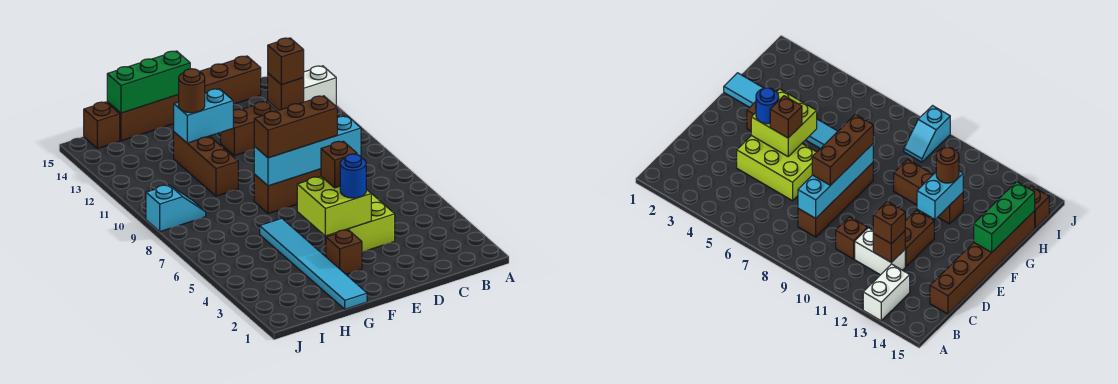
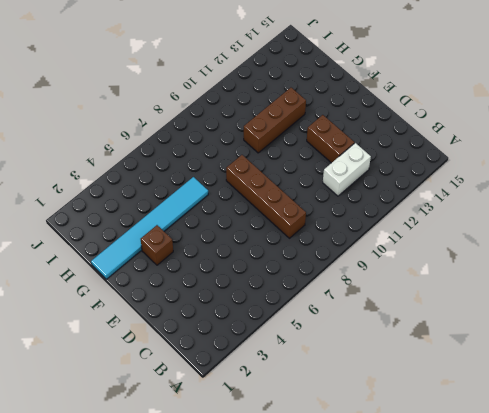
none -> white brick A13:B13 level 1
none -> brown brick C10 level 1
none -> brown brick C15:H15 level 1

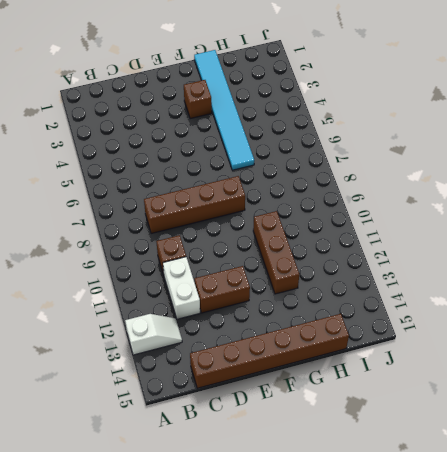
white slope A13:B13 level 1 top A -> white brick A13:B13 level 1
none -> lime brick D4:E6 level 1
none -> cyan slope I9:J9 level 1 top J
none -> brown brick I15 level 1

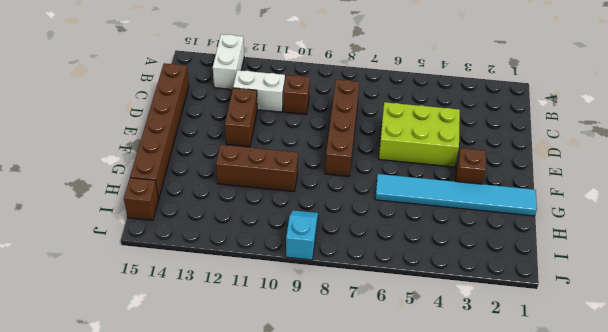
none -> cyan brick C8:F8 level 2
none -> brown brick C12 level 2
none -> lime brick E4:F5 level 2

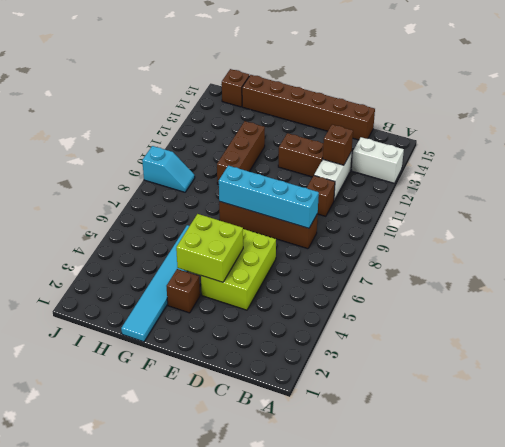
none -> cyan brick F12:G12 level 2
none -> green brick F15:H15 level 2
none -> brown brick C12 level 3

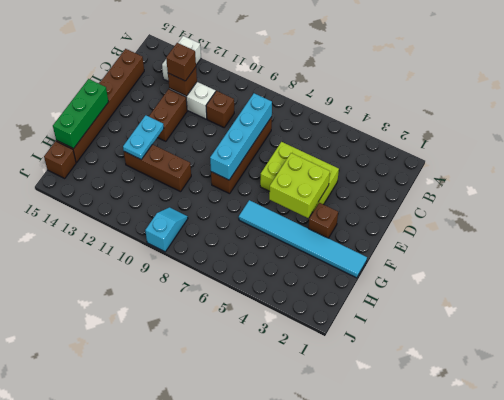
cyan plate F12:G12 level 2 -> cyan brick F12:G12 level 2
none -> brown brick D8:F8 level 3
none -> blue round brick E4 level 3
none -> brown brick E5 level 3

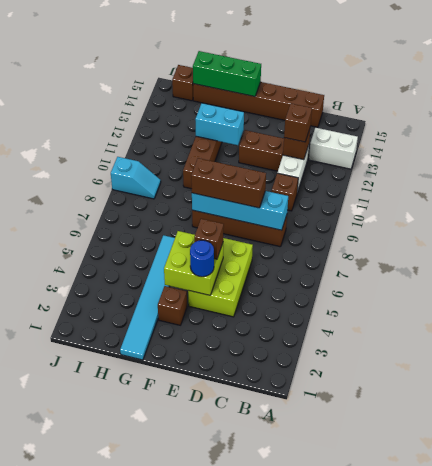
none -> brown round brick G12 level 3

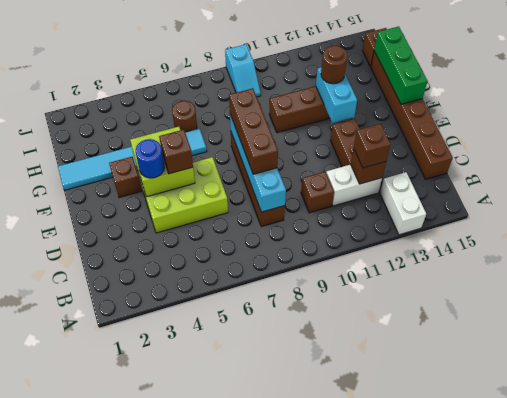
brown round brick H6 level 1 -> none

